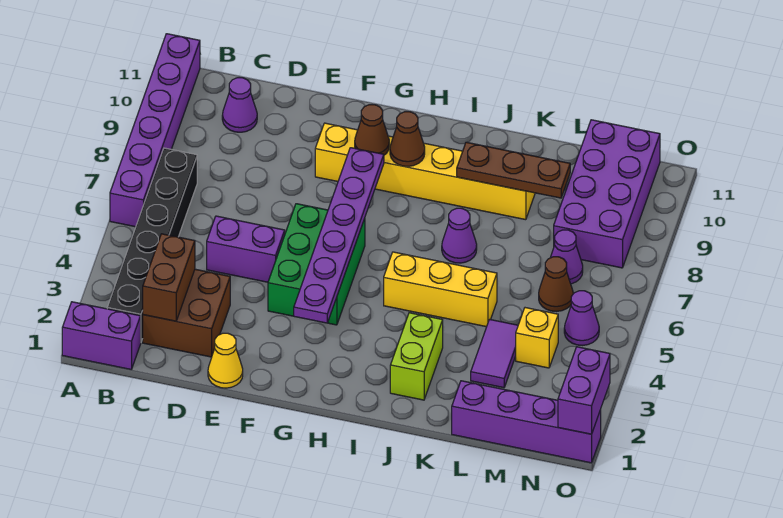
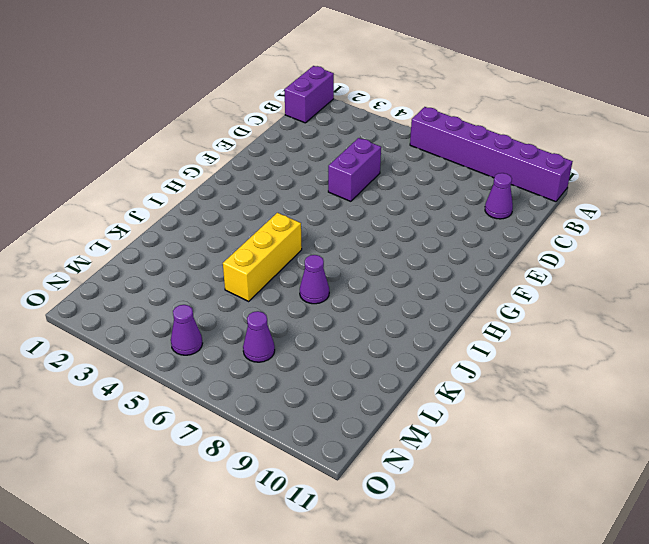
none -> black brick B2:B7 level 1
none -> brown brick C2:D3 level 1
none -> yellow cone E1 level 1

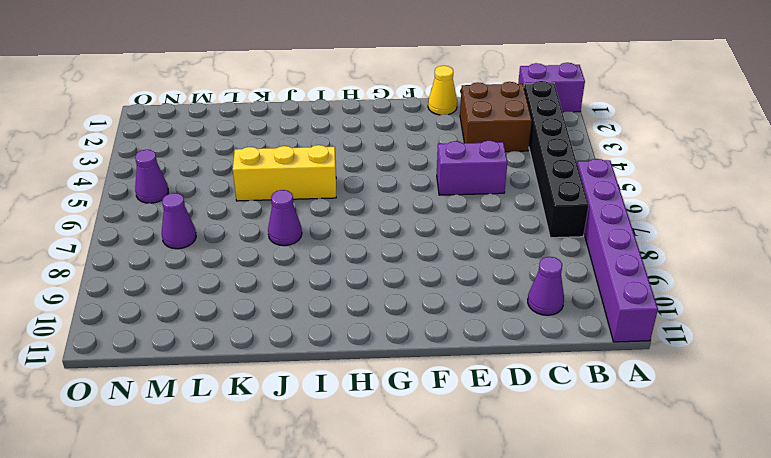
none -> green brick F4:G6 level 1
none -> yellow brick F9:K9 level 1
none -> lime brick J2:J3 level 1

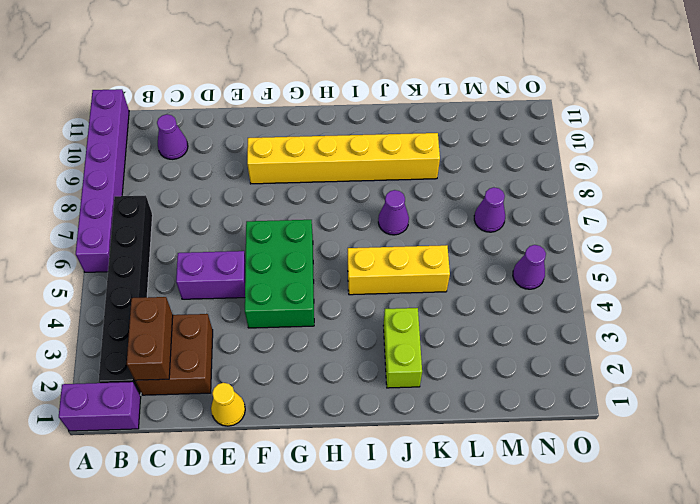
none -> purple brick L1:O1 level 1
none -> purple tile L3:L4 level 1
none -> yellow brick M4 level 1

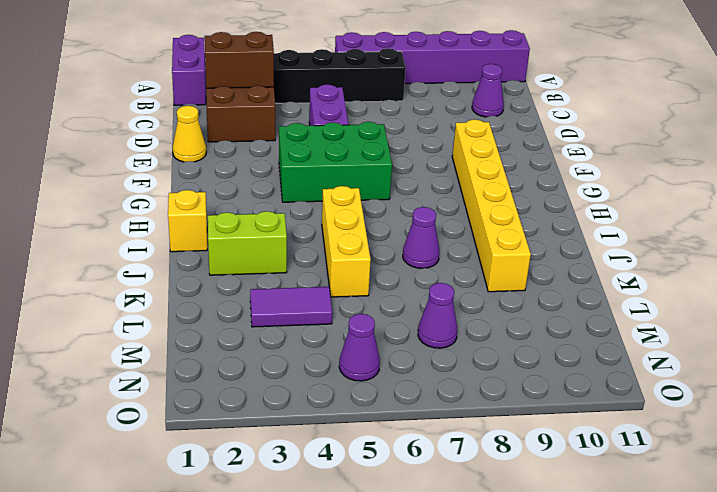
yellow brick I1 level 1 -> yellow brick M4 level 1
none -> purple brick L1:O1 level 1
none -> brown cone M6 level 1
none -> purple brick M8:N11 level 1

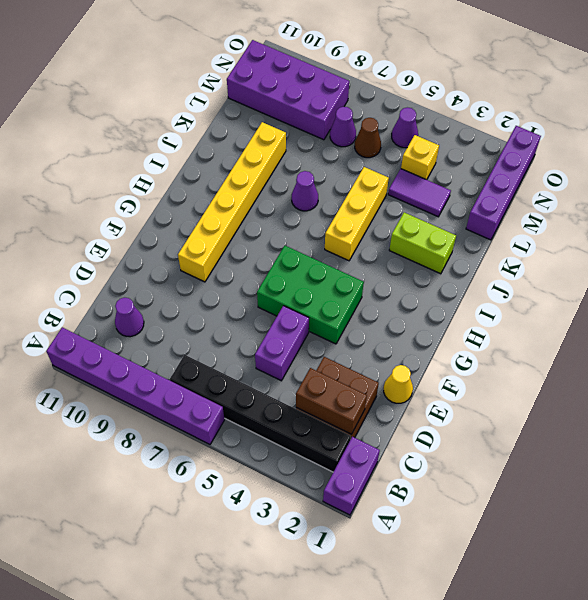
none -> purple plate G3:G8 level 2
none -> brown cone G9 level 2
none -> brown cone H9 level 2

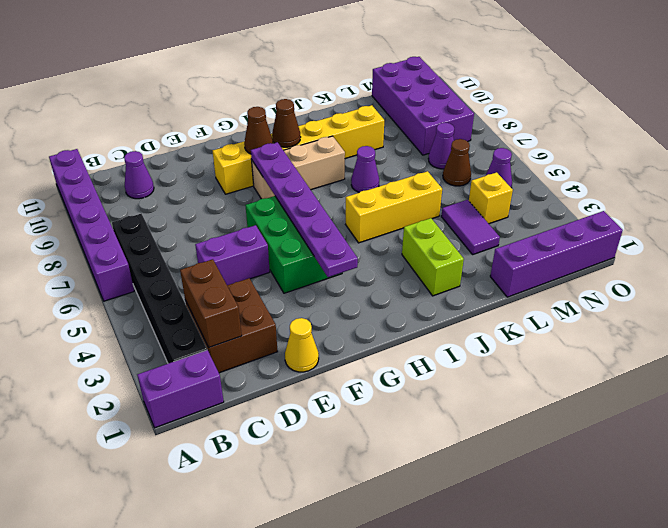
tan brick G8:I8 level 1 -> none
none -> brown plate J9:L9 level 2
none -> purple brick O1:O2 level 2

